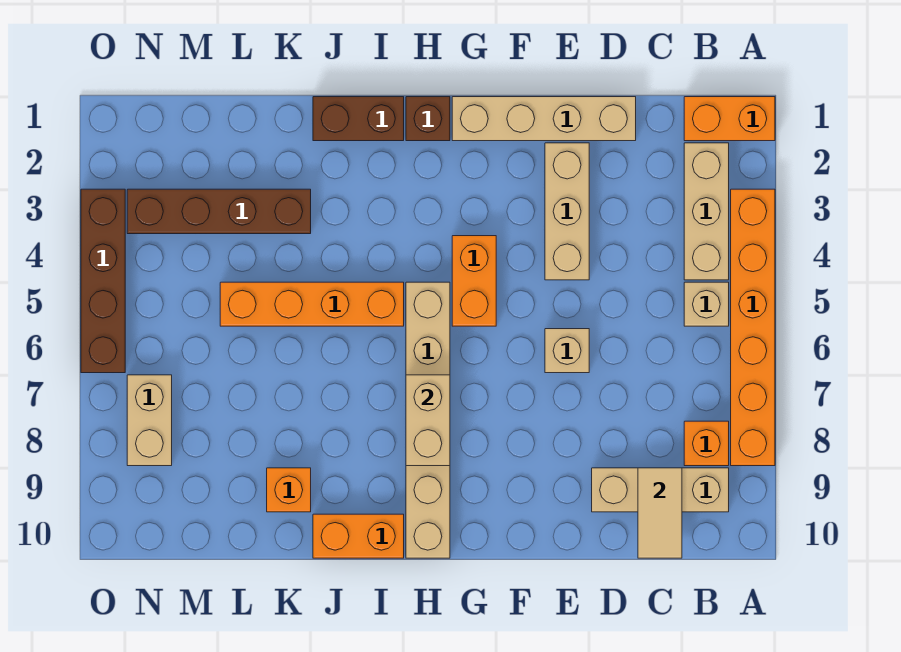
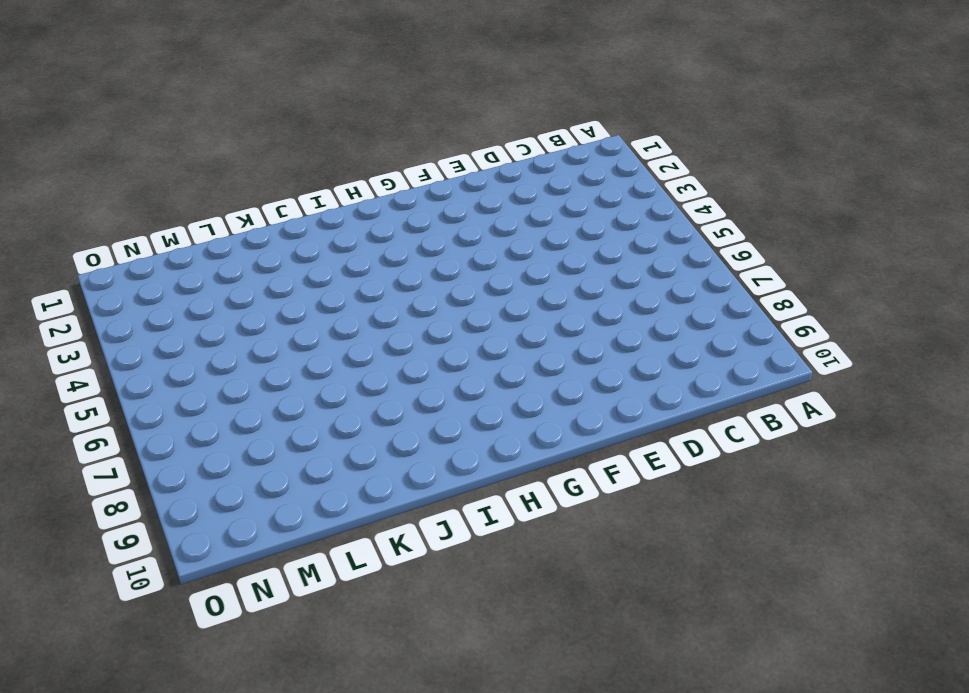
none -> orange brick A1:B1 level 1
none -> orange brick A3:A8 level 1
none -> tan brick B2:B4 level 1

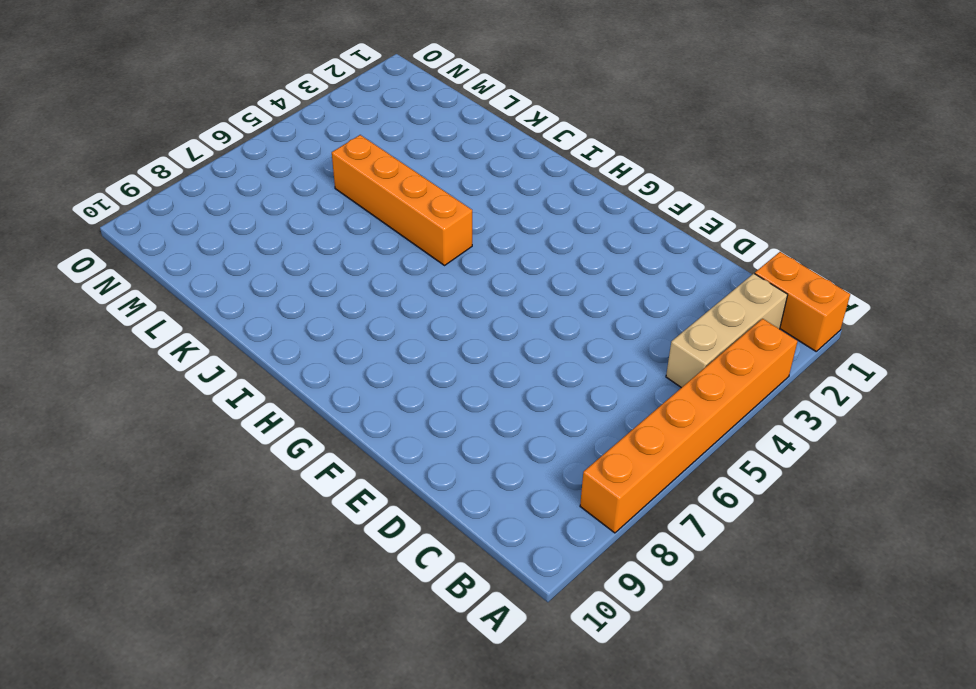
none -> tan brick B5 level 1
none -> orange brick B8 level 1
none -> tan brick B9:D9 level 1

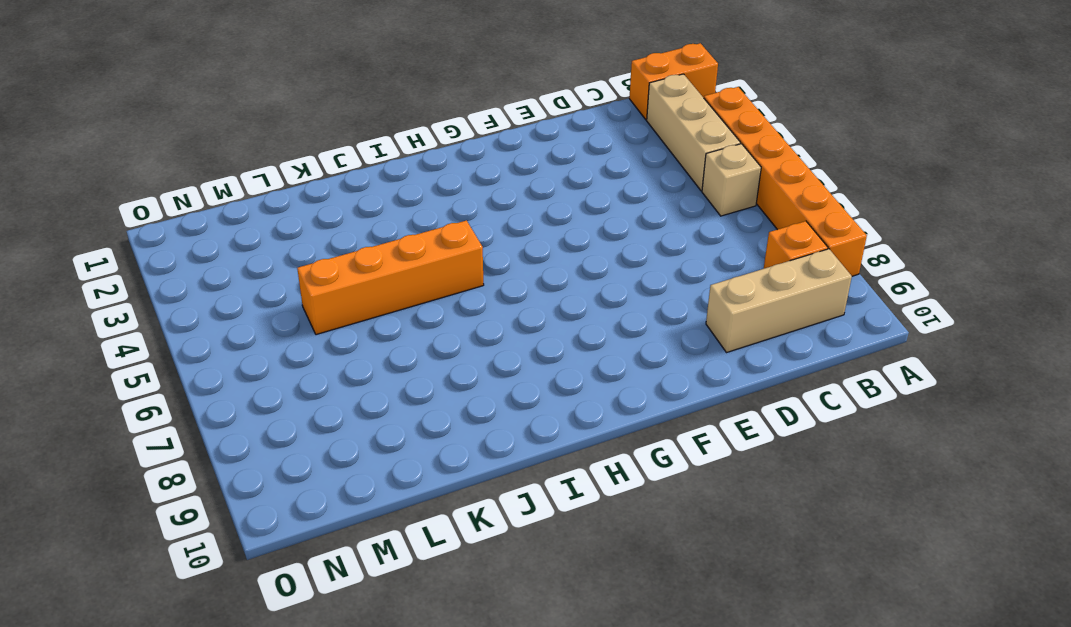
none -> tan brick D1:G1 level 1
none -> tan brick E2:E4 level 1
none -> tan brick E6 level 1

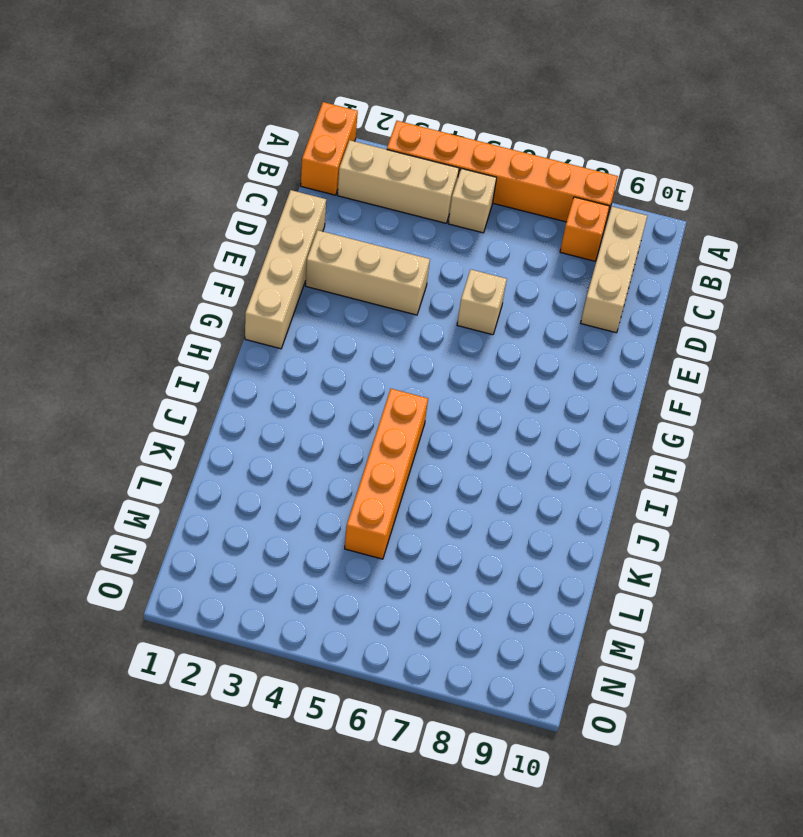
none -> orange brick G4:G5 level 1
none -> brown brick H1 level 1
none -> tan brick H5:H10 level 1

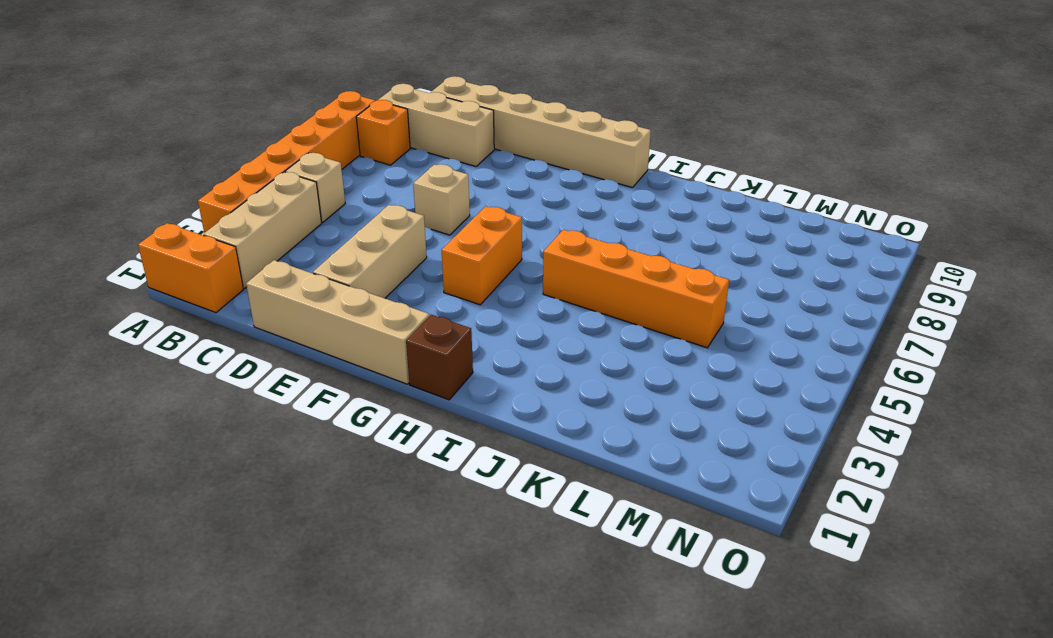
tan brick C10:H10 level 1 -> tan brick H5:H10 level 1
none -> brown brick I1:J1 level 1
none -> orange brick I10:J10 level 1
none -> brown brick K3:N3 level 1

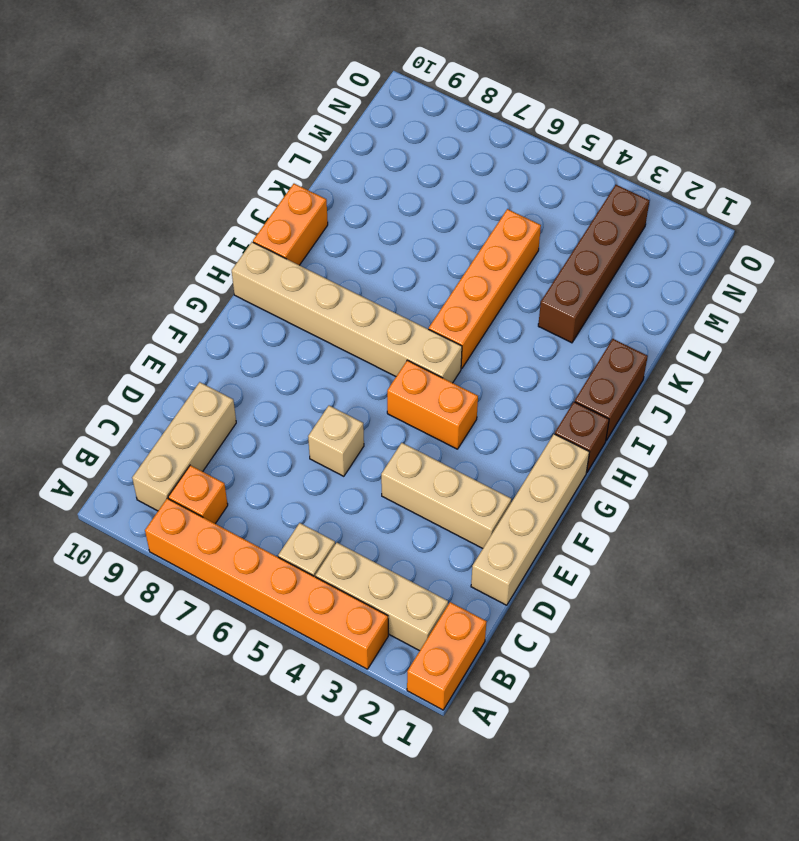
none -> orange brick K9 level 1
none -> tan brick N7:N8 level 1
none -> brown brick O3:O6 level 1

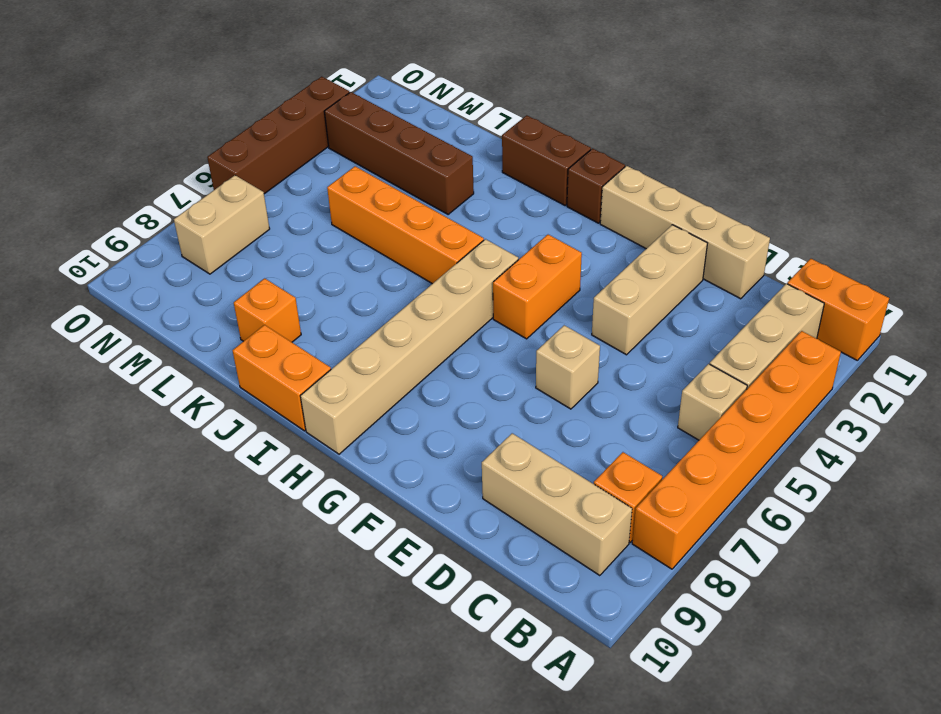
none -> tan tile C9:C10 level 2
none -> tan brick H7:H8 level 2

